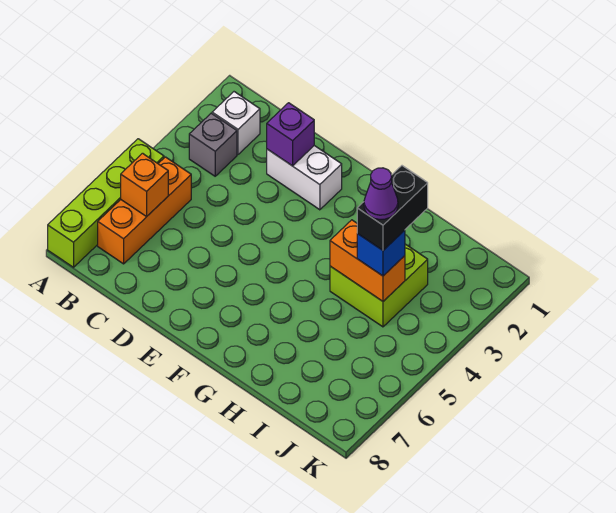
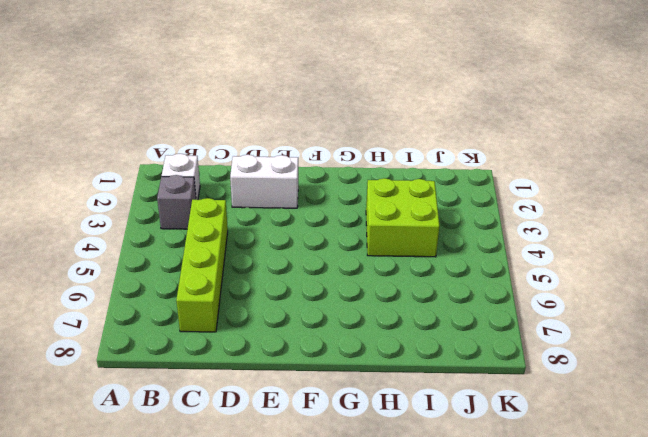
lime brick C4:C7 level 1 -> lime brick A5:A8 level 1
none -> orange brick B5:B7 level 1
none -> orange brick B6 level 2
none -> purple brick D2 level 2

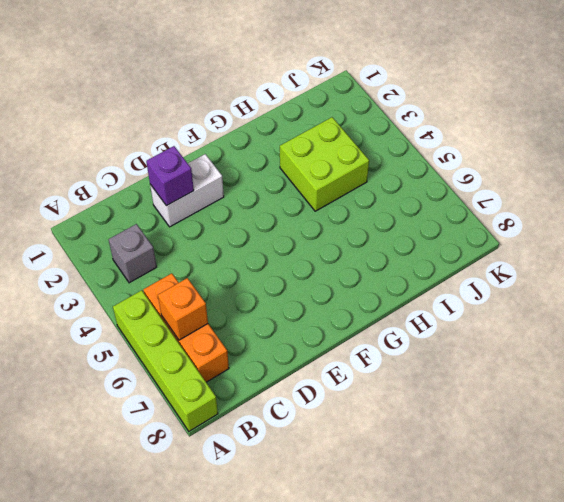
none -> white brick B2 level 1
none -> orange brick H4:I4 level 2
none -> blue brick I4 level 3

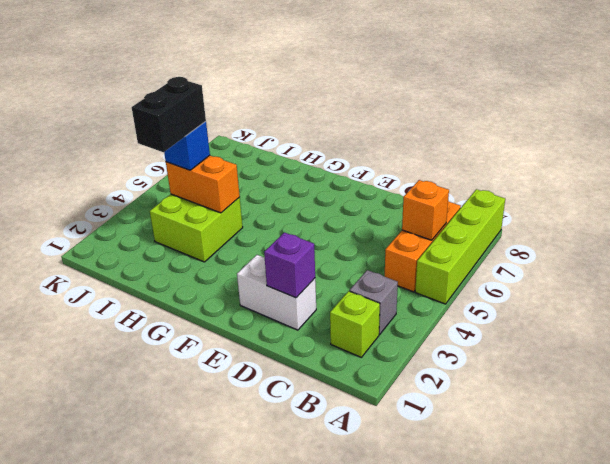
lime brick B2 level 1 -> white brick B2 level 1
none -> purple cone I4 level 5

